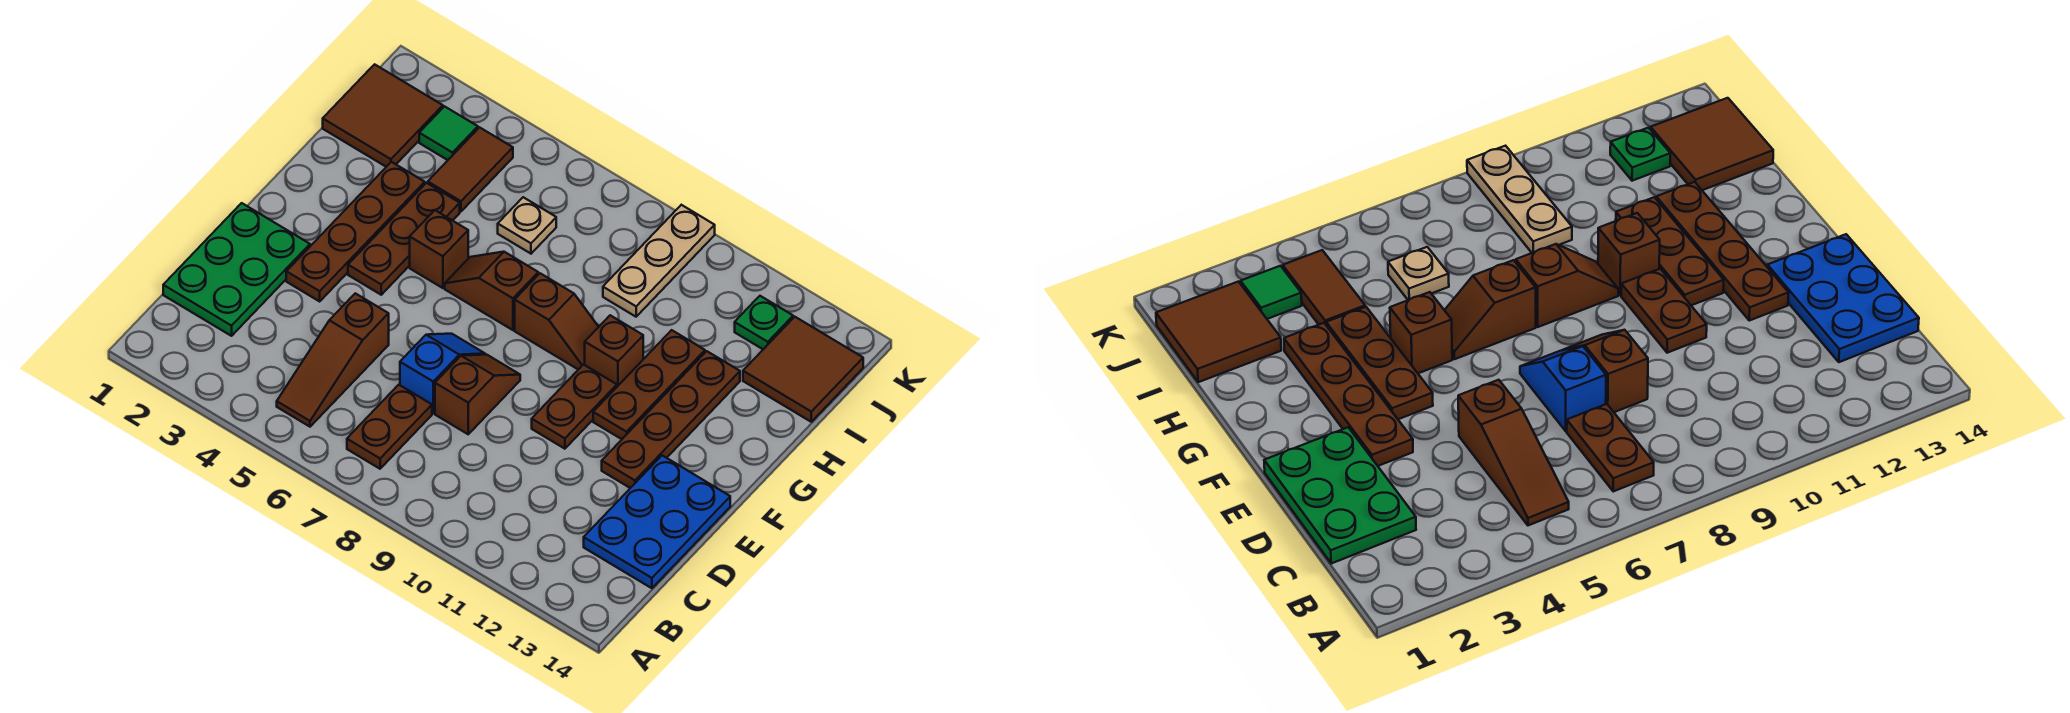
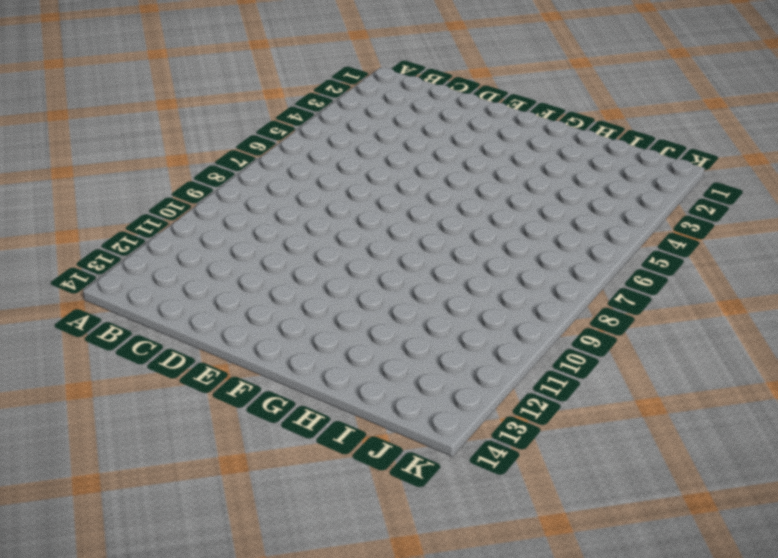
none -> brown slope B5:D5 level 1 top D
none -> brown plate B7:C7 level 1
none -> green plate C1:E2 level 1

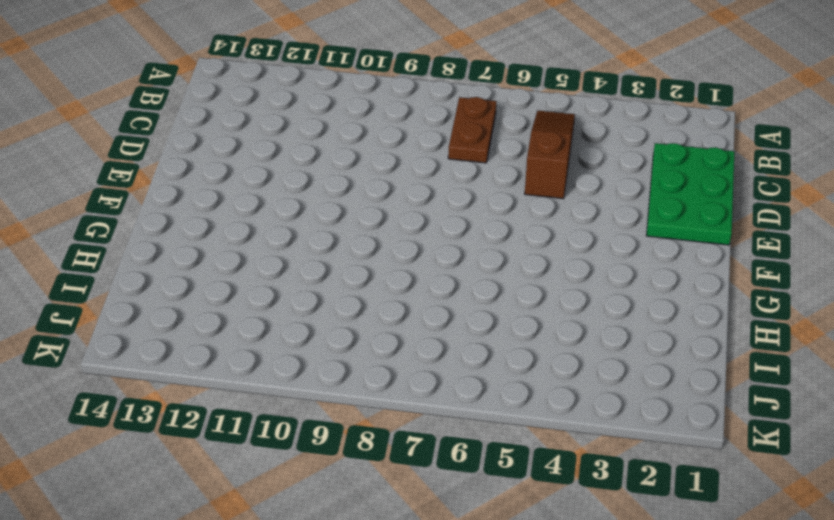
none -> blue plate C13:E14 level 1
none -> blue slope D7:E7 level 1 top D
none -> brown slope D8:E8 level 1 top D

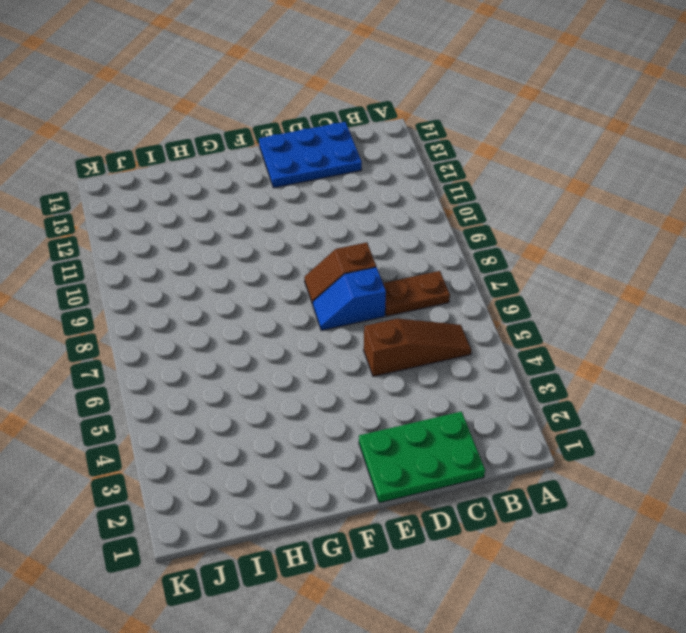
none -> brown plate E3:H3 level 1
none -> brown plate E10:F10 level 1
none -> brown plate E12:H12 level 1

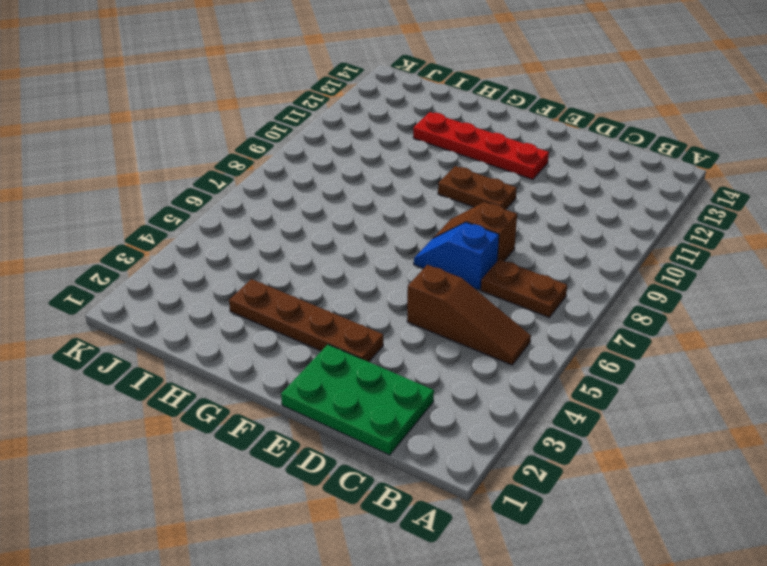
red plate E12:H12 level 1 -> brown plate E12:H12 level 1
none -> blue plate C13:E14 level 1
none -> brown plate F4:H4 level 1
none -> brown plate F11:H11 level 1

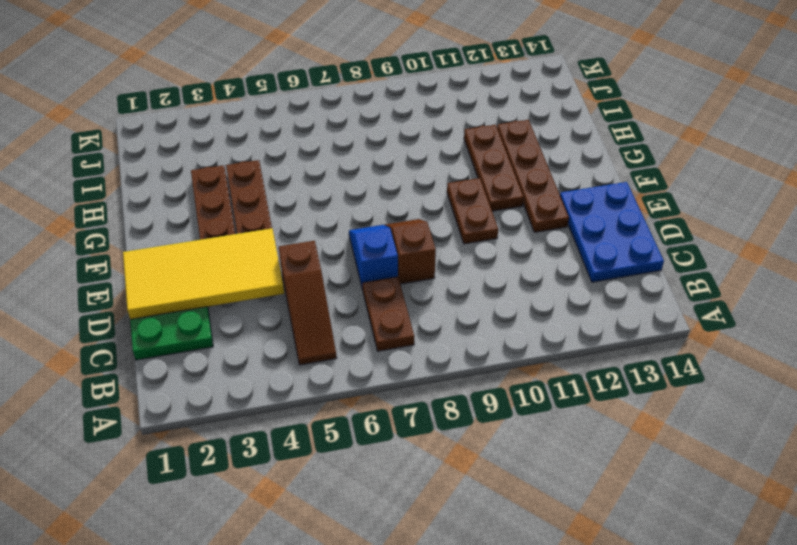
yellow tile D1:E4 level 2 -> none
none -> brown brick G5 level 1
none -> brown slope G6:G7 level 1 top 7
none -> brown slope G8:G9 level 1 top 8

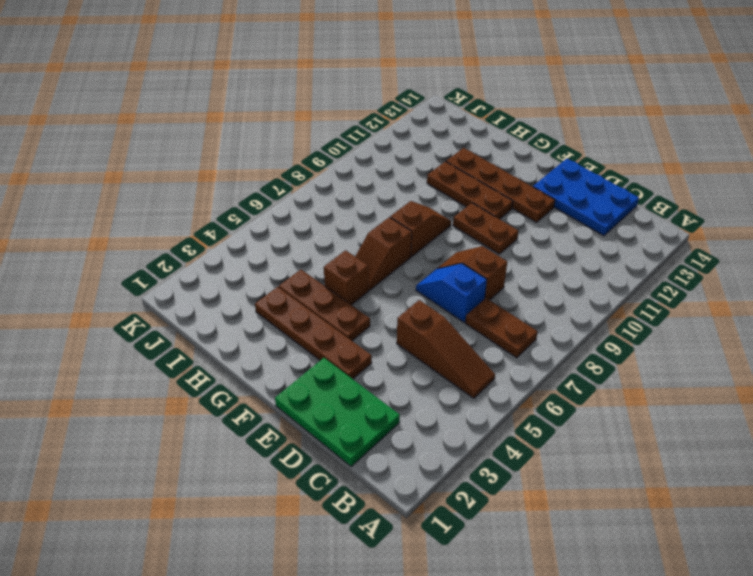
none -> brown brick G10 level 1
none -> brown tile I1:J2 level 1
none -> brown tile I4:J4 level 1

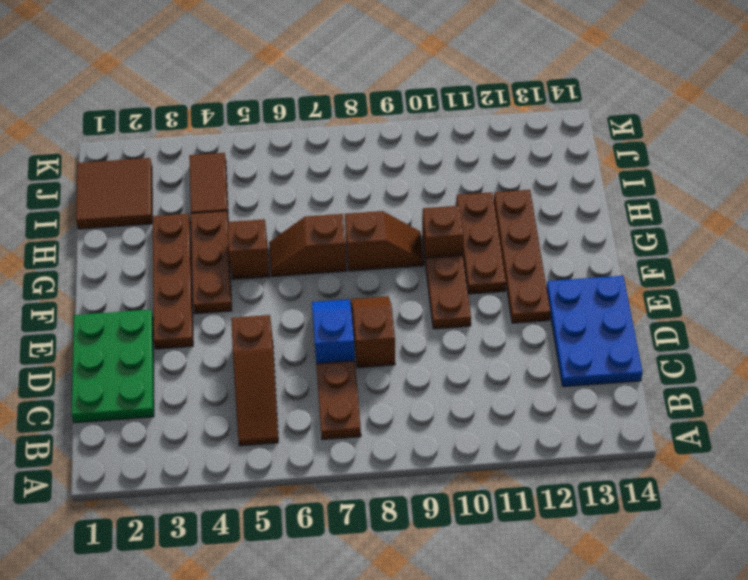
none -> tan plate I6 level 1
none -> tan plate I9:K9 level 1
none -> brown tile I13:J14 level 1

